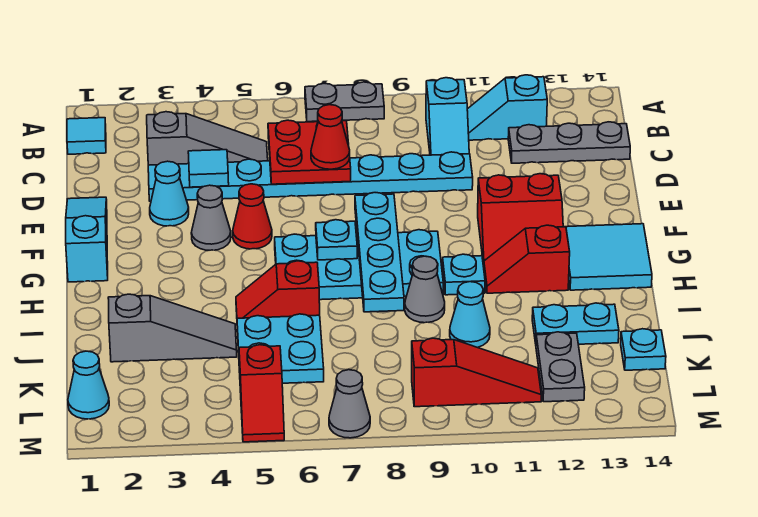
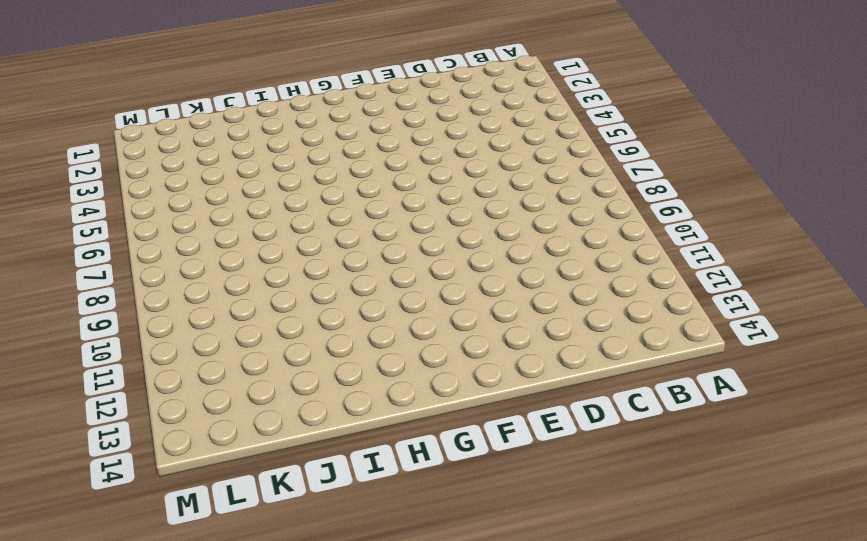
none -> grey plate A7:A8 level 1
none -> cyan tile B1 level 1
none -> cyan slope B10:C10 level 1 top B
none -> cyan slope B11:B12 level 1 top 12

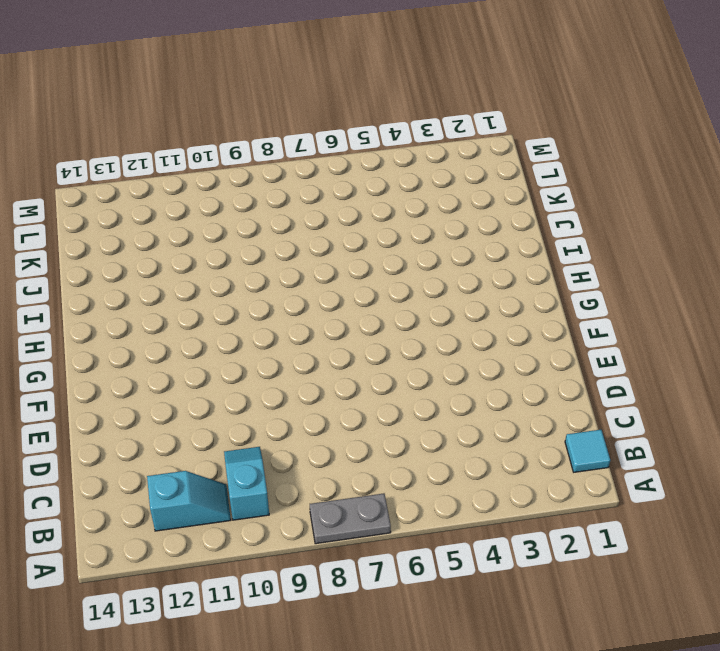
none -> grey slope C3:C5 level 1 top 3
none -> grey plate C12:C14 level 1
none -> cyan plate D3:D10 level 1
none -> cyan slope E1:G1 level 1 top G

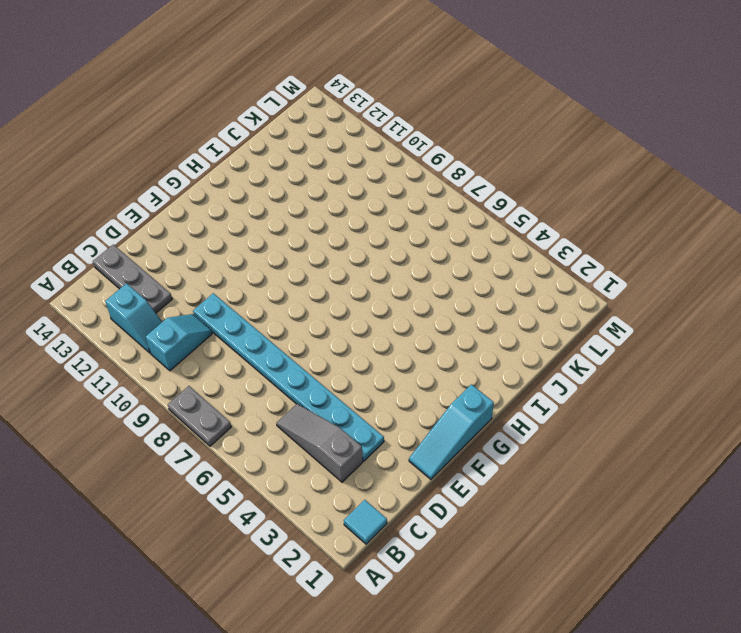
none -> cyan cone E3 level 1
none -> grey cone F4 level 1
none -> red cone F5 level 1
none -> red slope F11:G12 level 1 top F

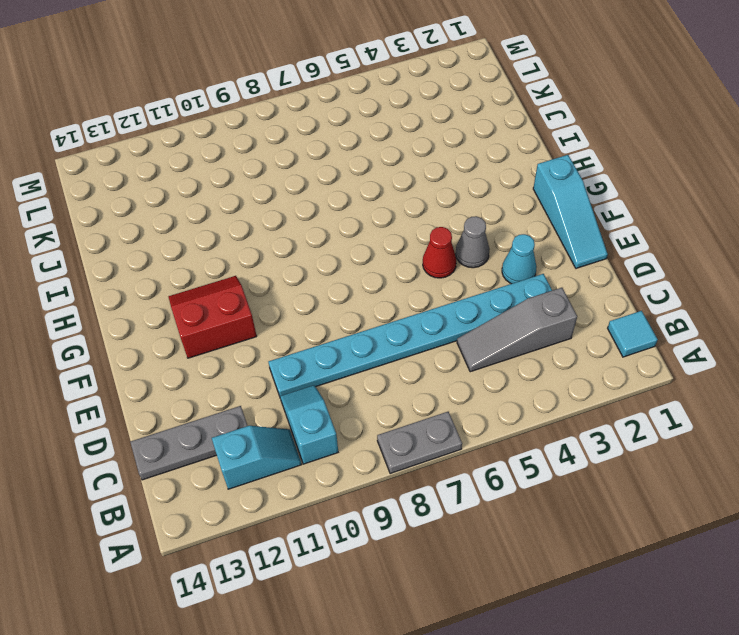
none -> cyan plate G6:H9 level 1
none -> cyan tile G13:H14 level 1
none -> cyan plate H10 level 1
none -> red slope H11:H12 level 1 top 12

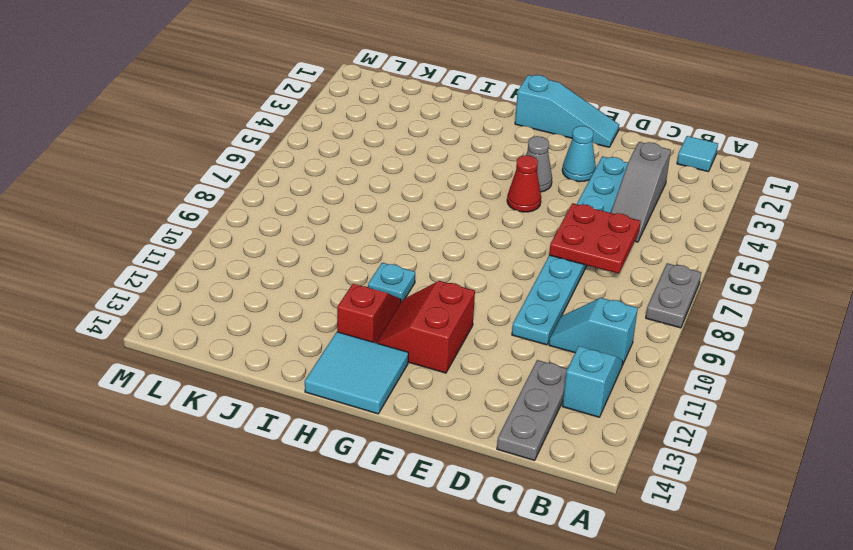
none -> cyan plate G6:H9 level 1
none -> red slope I5:I6 level 1 top 6
none -> grey cone I9 level 1
none -> grey slope J2:J4 level 1 top 2

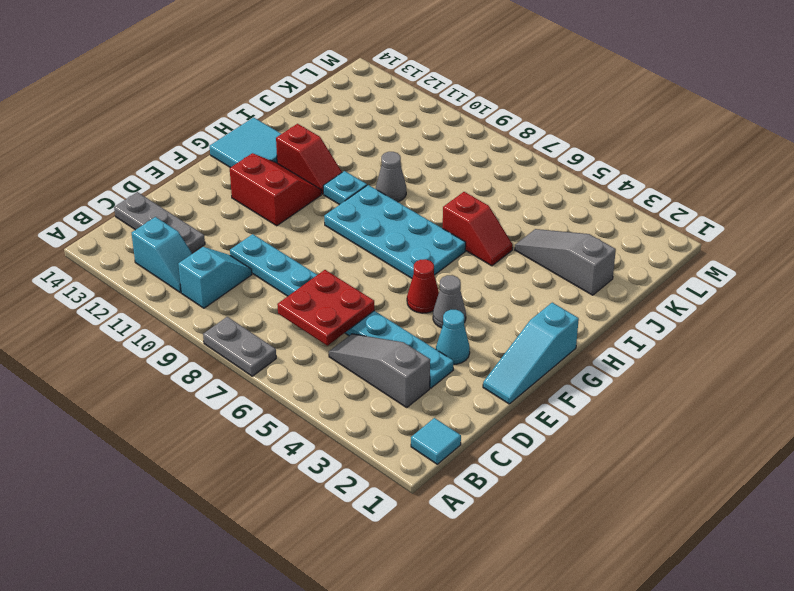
none -> cyan plate J5:K6 level 1
none -> cyan cone J10 level 1
none -> cyan plate J12:J13 level 1
none -> grey plate K12:L12 level 1

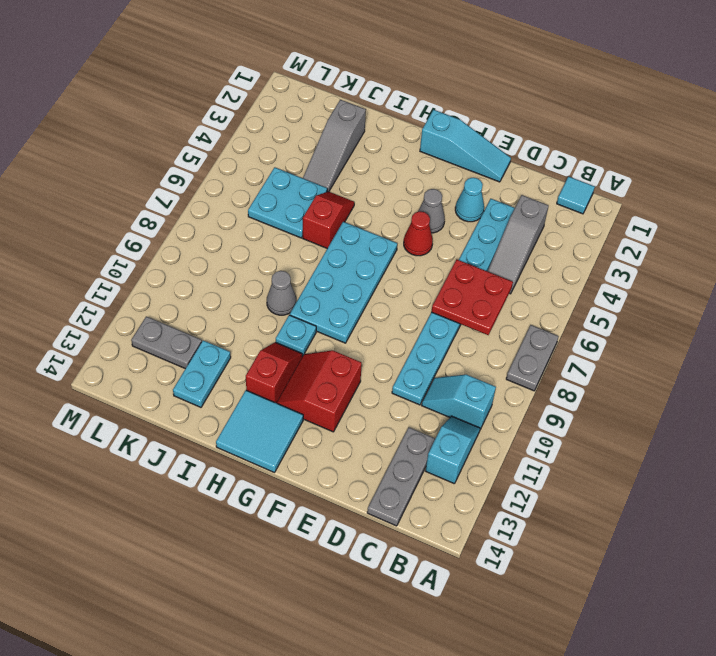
none -> cyan cone J10 level 1
none -> cyan plate K14 level 1
none -> cyan cone L1 level 1
none -> red slope L5:M5 level 1 top L

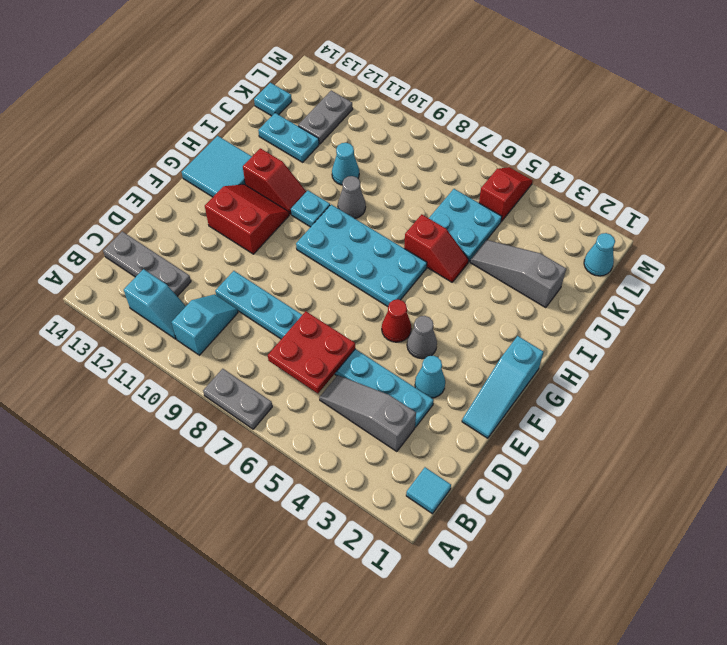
none -> red slope L9:L11 level 1 top 9
none -> grey cone M7 level 1
none -> cyan tile D4 level 2
none -> cyan plate F8:I8 level 2

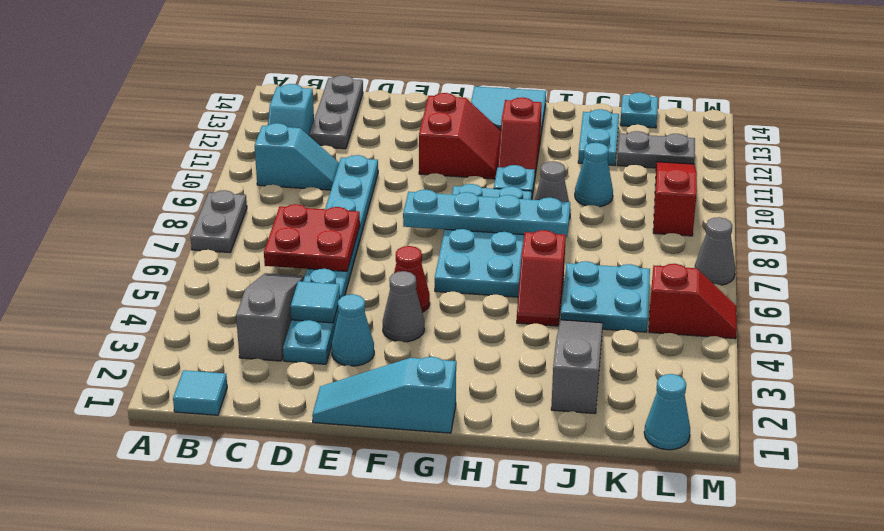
none -> cyan plate G7 level 2
none -> red cone D7 level 3

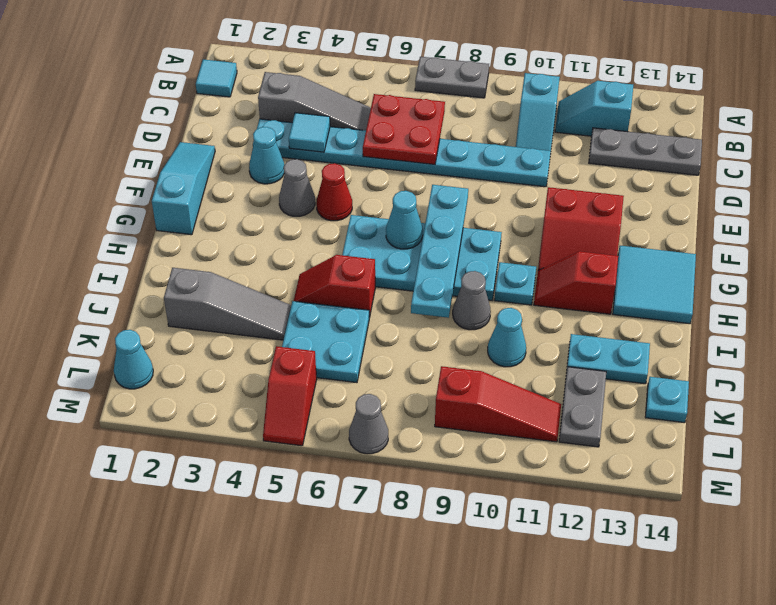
cyan cone G7 level 2 -> cyan plate G7 level 2
none -> red cone D7 level 3

